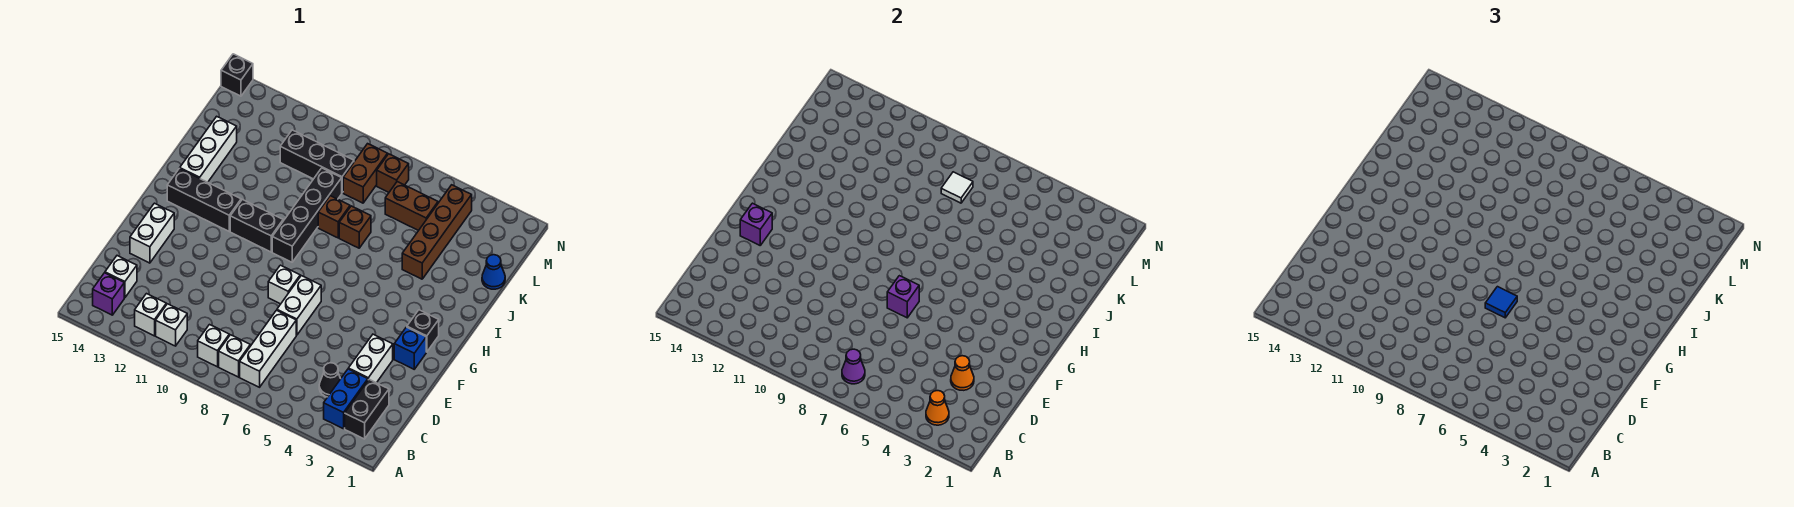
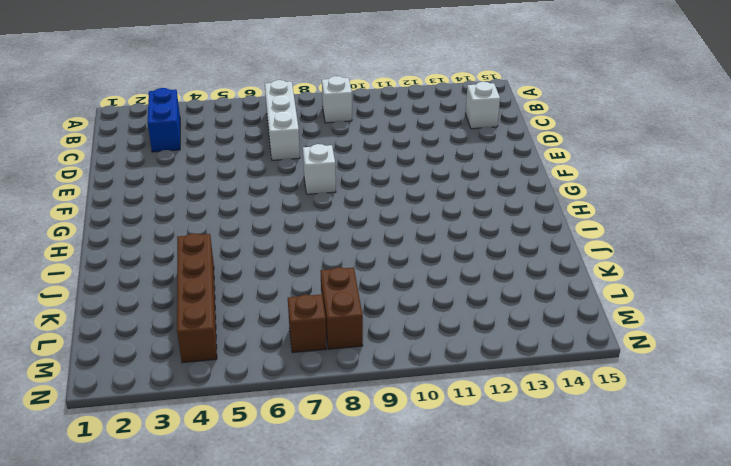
none -> black brick B2:C2 level 1
none -> white brick B8 level 1
none -> white brick B11 level 1
none -> white brick B12 level 1

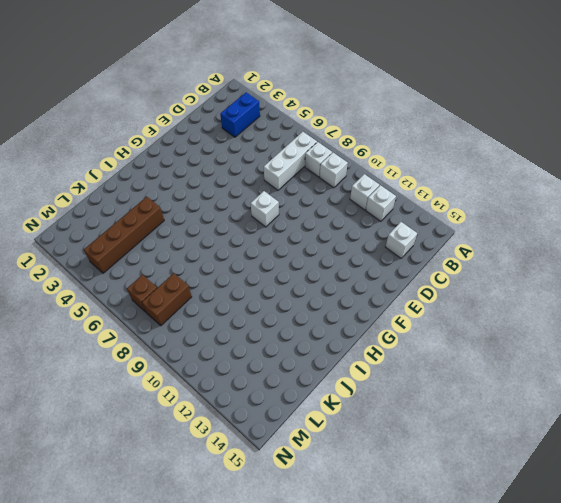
none -> black brick B2:C2 level 1
none -> purple brick B14 level 1
none -> black cone C4 level 1
none -> white brick D3:E3 level 1

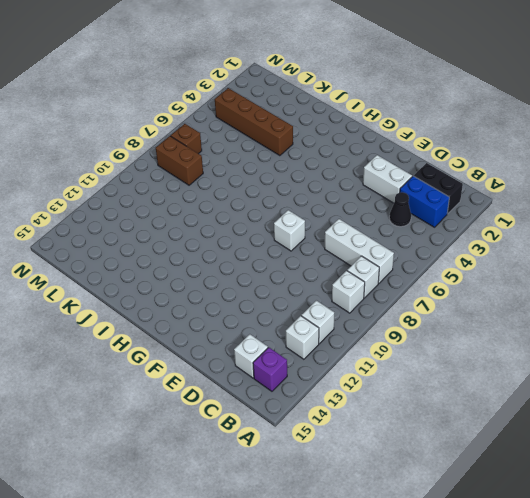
none -> white brick E7:F7 level 1
none -> white brick E14:F14 level 1
none -> blue brick F2 level 1
none -> black brick G2 level 1

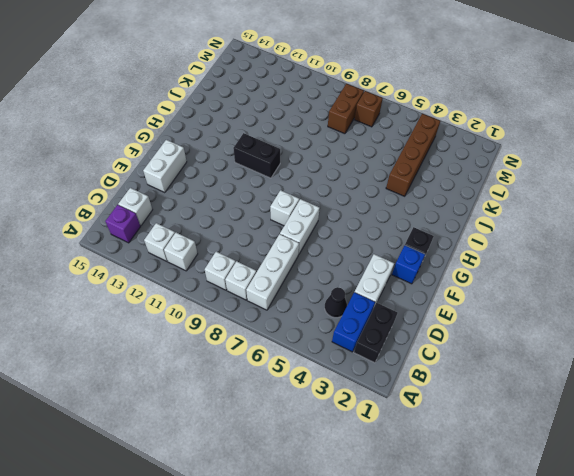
none -> black brick H9:K9 level 1
none -> black brick H12:H14 level 1
none -> white brick I14:K14 level 1
none -> brown brick J7 level 1

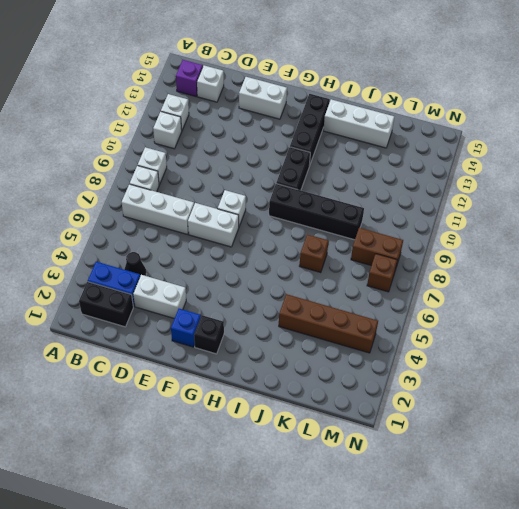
none -> brown brick J8 level 1
none -> blue cone K1 level 1
none -> brown brick L5:L6 level 1
none -> black brick L9:L11 level 1

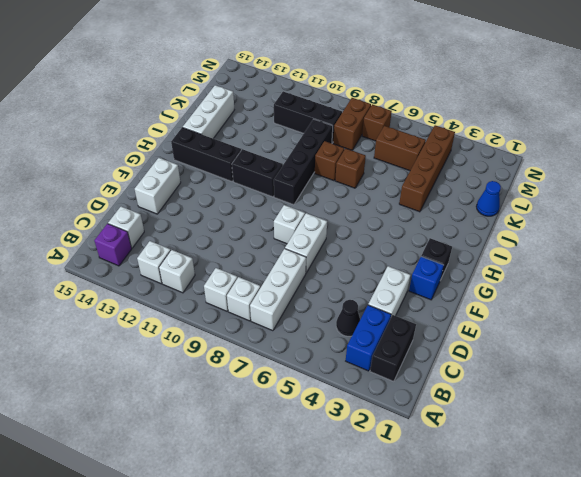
none -> black brick N15 level 1
none -> orange cone B3 level 2
none -> purple cone B7 level 2
none -> orange cone D3 level 2

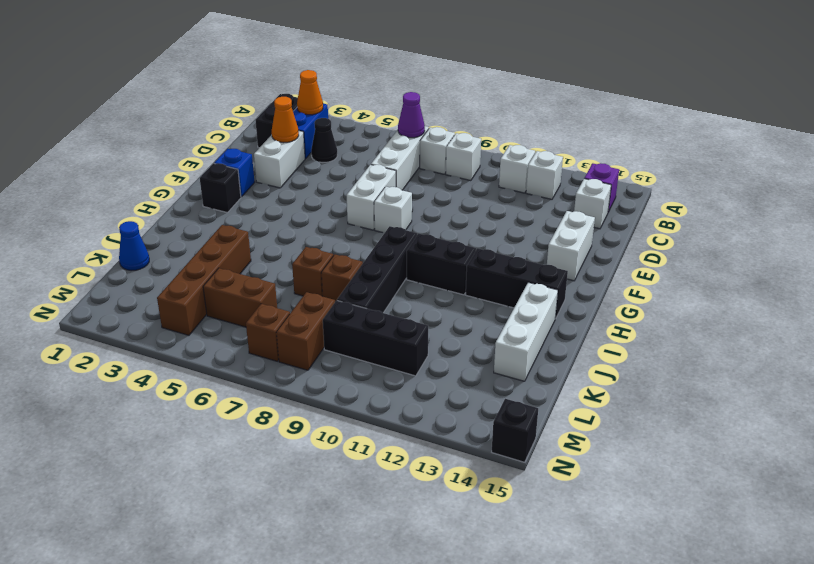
none -> purple brick F7 level 2
none -> purple brick F14 level 2
none -> white tile L8 level 2
none -> blue tile F7 level 3

